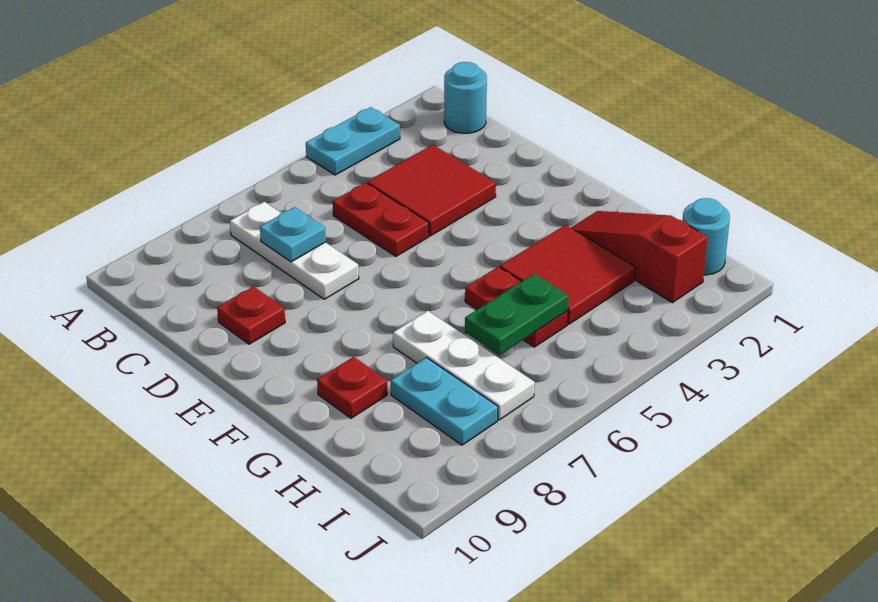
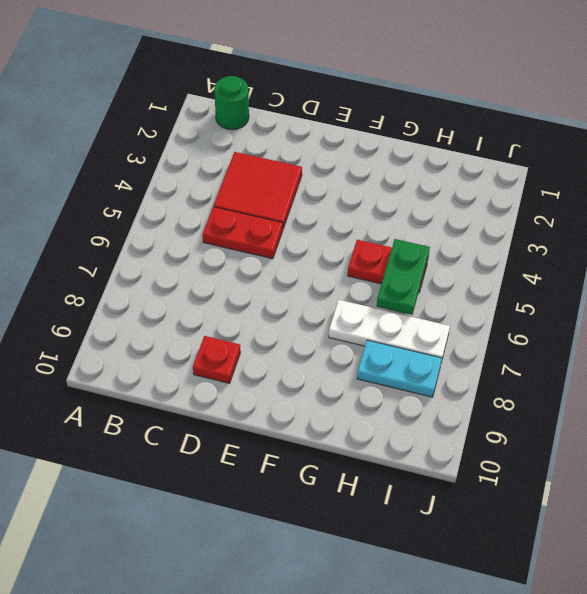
green round brick B1 level 1 -> cyan round brick B1 level 1
none -> cyan plate A3:A4 level 1
none -> white plate B7:D7 level 1
none -> red slope G2:I2 level 1 top I

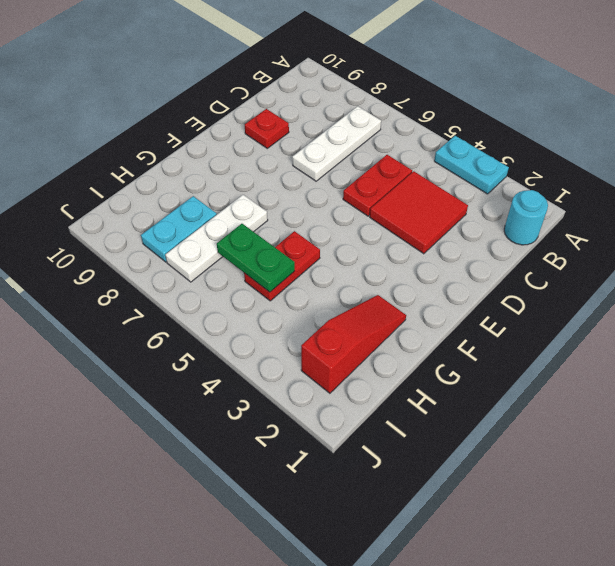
none -> red tile G3:H4 level 1
none -> red plate G9 level 1
none -> cyan round brick I1 level 1

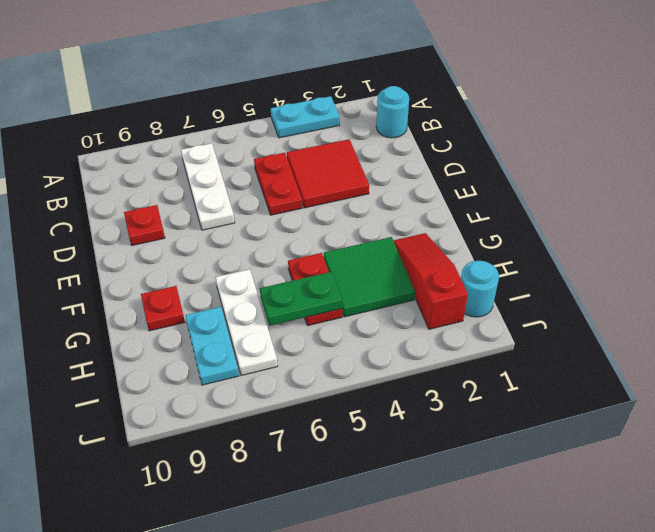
green tile G3:H4 level 1 -> red tile G3:H4 level 1
none -> cyan plate C7 level 2

